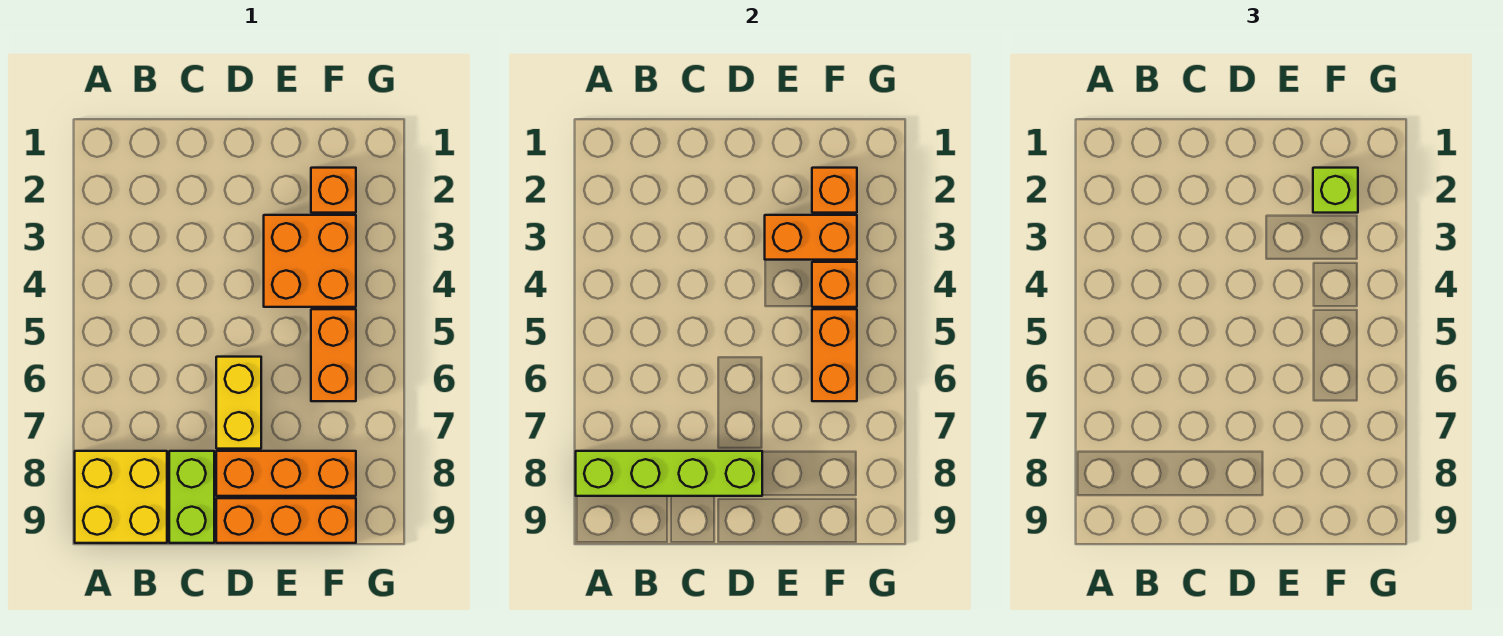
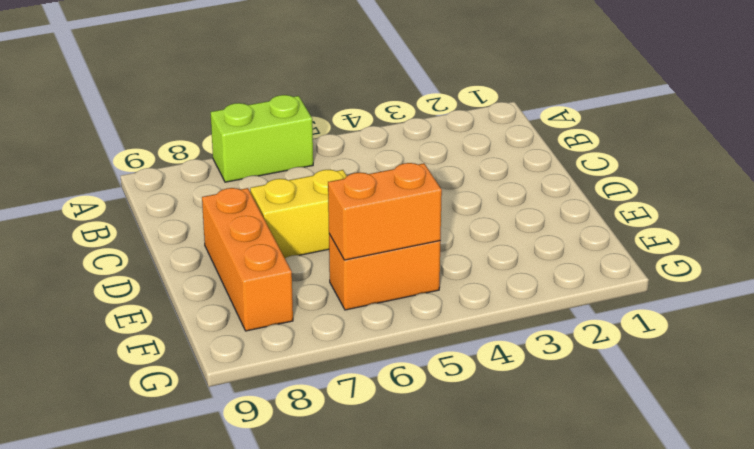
lime brick A6:A7 level 1 -> lime brick C8:C9 level 1
none -> yellow brick A8:B9 level 1
none -> orange brick D9:F9 level 1
none -> orange brick E3:F4 level 1

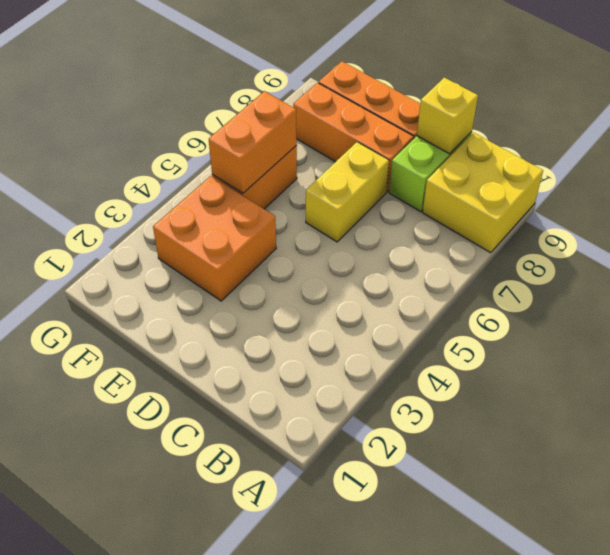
yellow brick C9 level 2 -> none
none -> orange brick F2 level 1
none -> lime brick A8:D8 level 2
none -> orange brick E3:F3 level 2

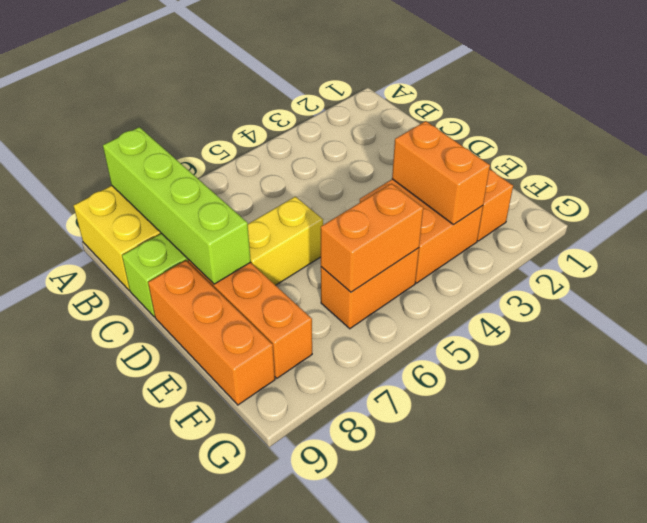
none -> orange brick F2 level 2
none -> orange brick F4 level 2
none -> lime brick F2 level 3

